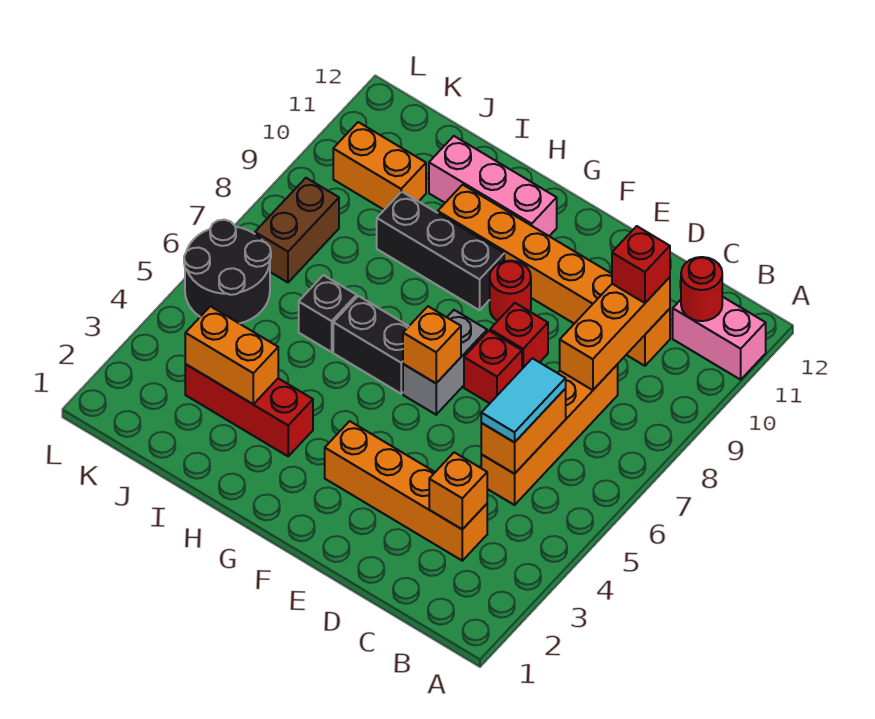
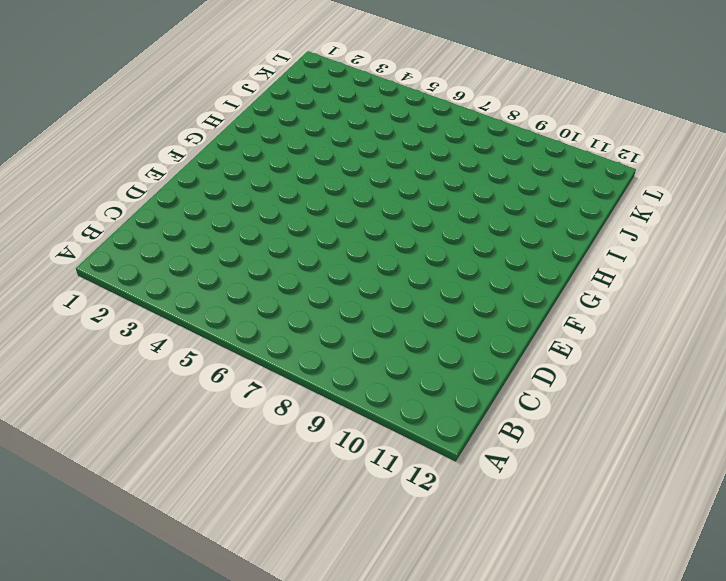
none -> pink brick A11:B11 level 1
none -> orange brick C3:F3 level 1
none -> orange brick C5:C8 level 1

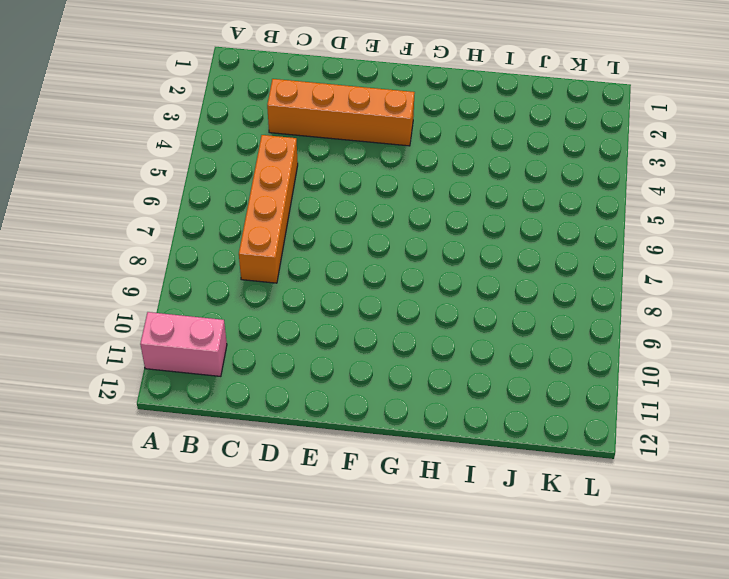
none -> orange brick C10:H10 level 1
none -> red brick E7 level 1
none -> red brick E8 level 1

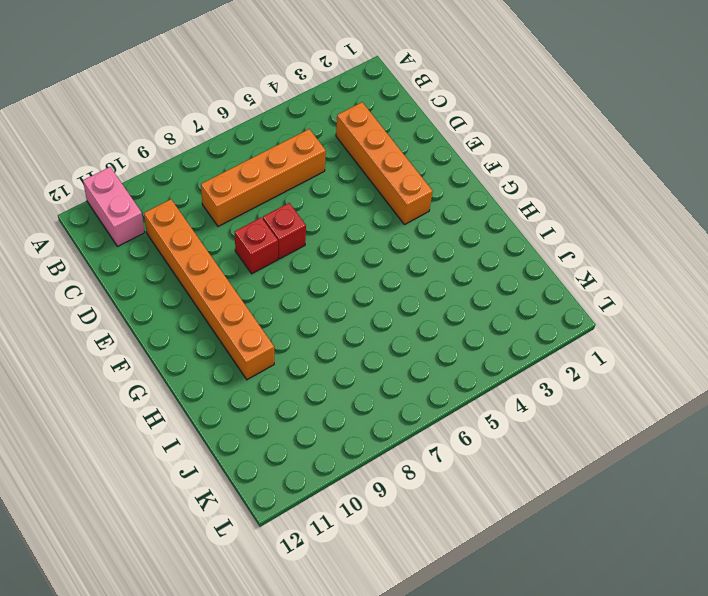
none -> grey brick F6:F7 level 1
none -> red round brick F9 level 1
none -> black brick G6:H6 level 1

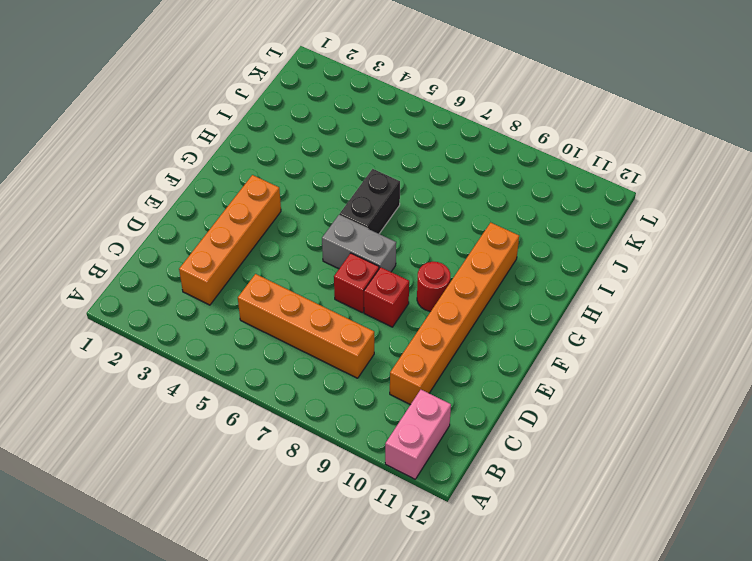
none -> black brick G9:I9 level 1
none -> pink brick G11:I11 level 1
none -> red brick H3:J3 level 1

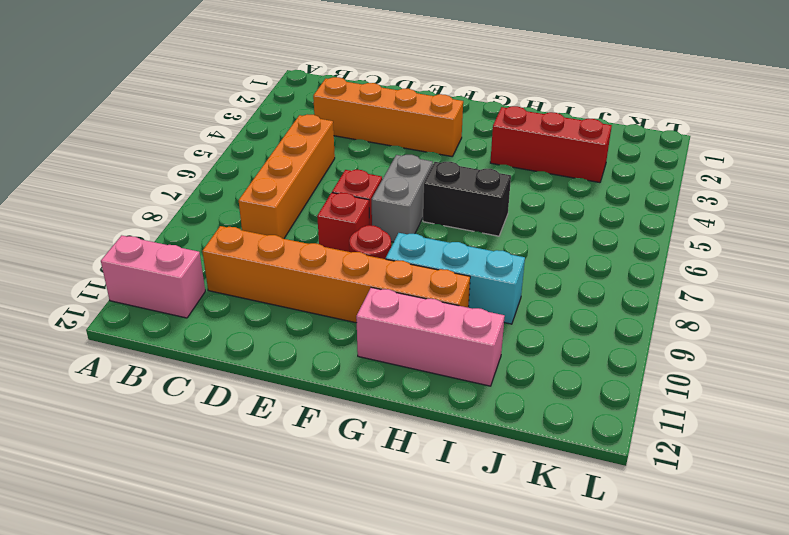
cyan brick G9:I9 level 1 -> black brick G9:I9 level 1
none -> black brick I6 level 1
none -> orange brick J10:K10 level 1
none -> black round brick K5:L6 level 1

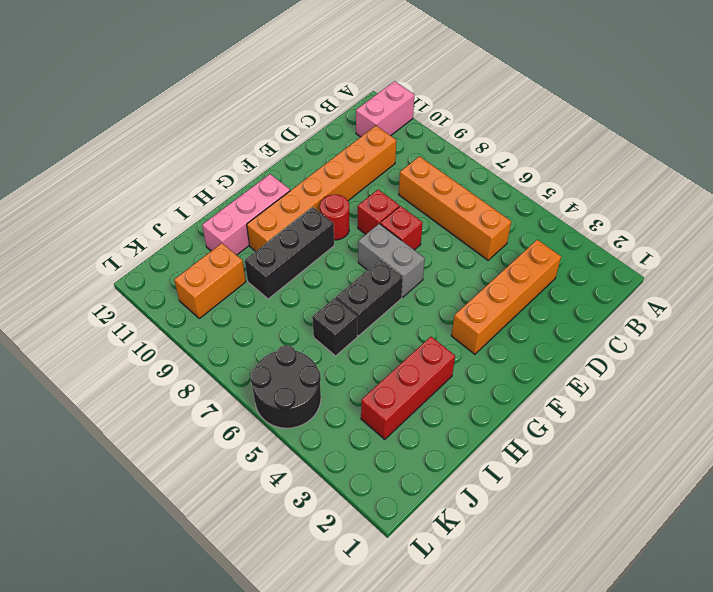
none -> brown brick K7:K8 level 1
none -> red round brick B11 level 2
none -> orange brick C3 level 2

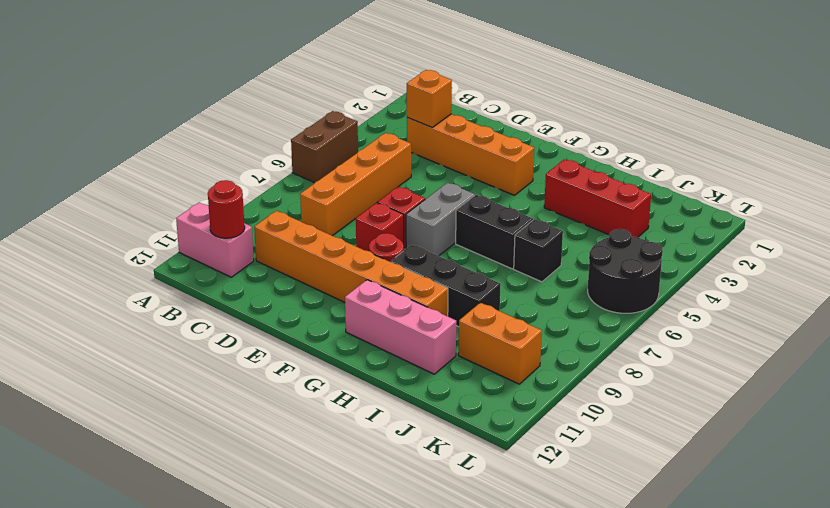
brown brick A5:A6 level 1 -> brown brick K7:K8 level 1
none -> orange brick C5:C6 level 2
none -> orange brick C8:C10 level 2
none -> orange brick F6 level 2

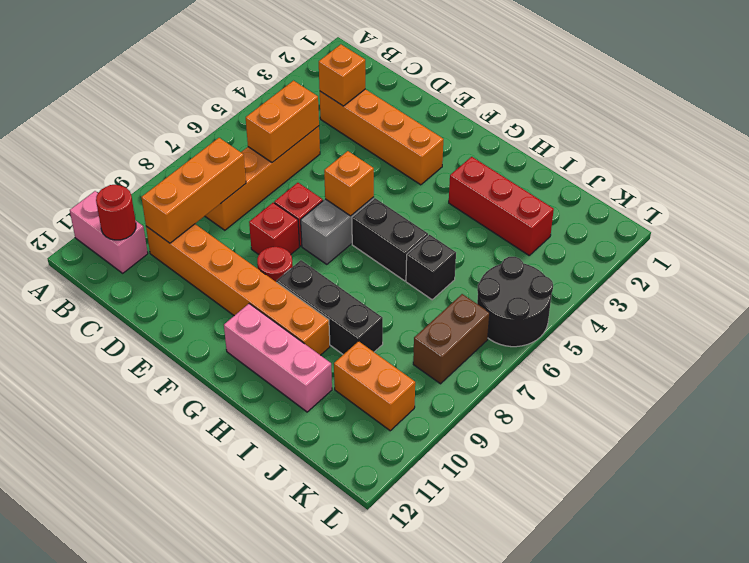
none -> orange brick I3:J3 level 2
none -> cyan tile C5:C6 level 3
none -> red brick C10 level 3

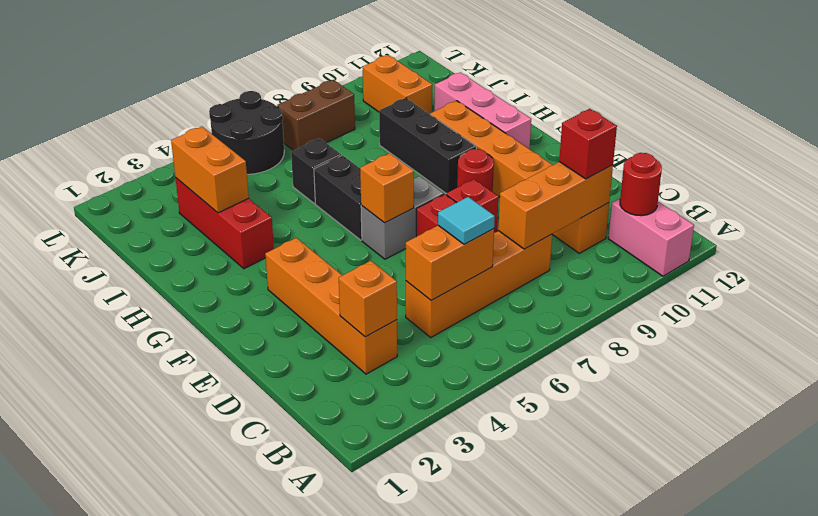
cyan tile C6 level 3 -> cyan tile C5:C6 level 3

